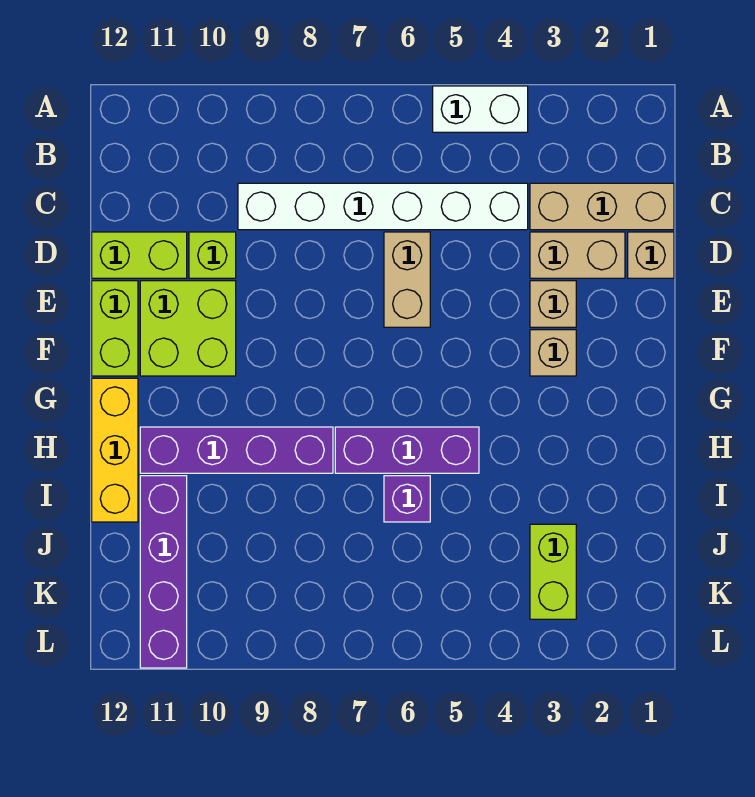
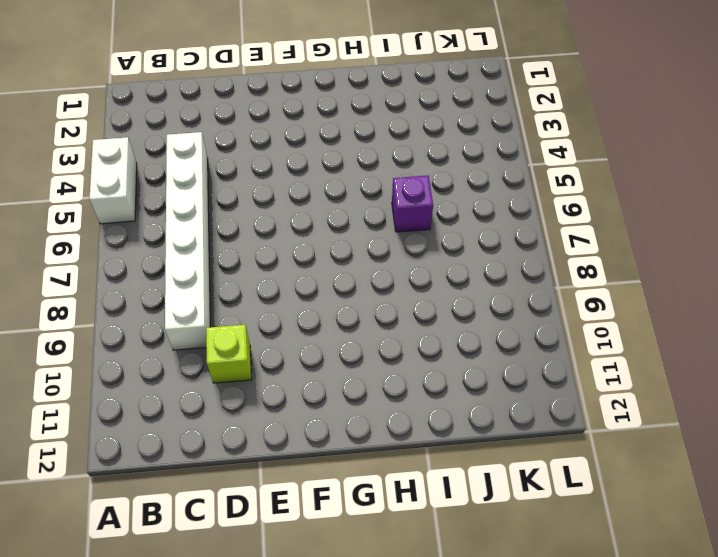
none -> tan brick C1:C3 level 1
none -> tan brick D1 level 1
none -> tan brick D2:D3 level 1

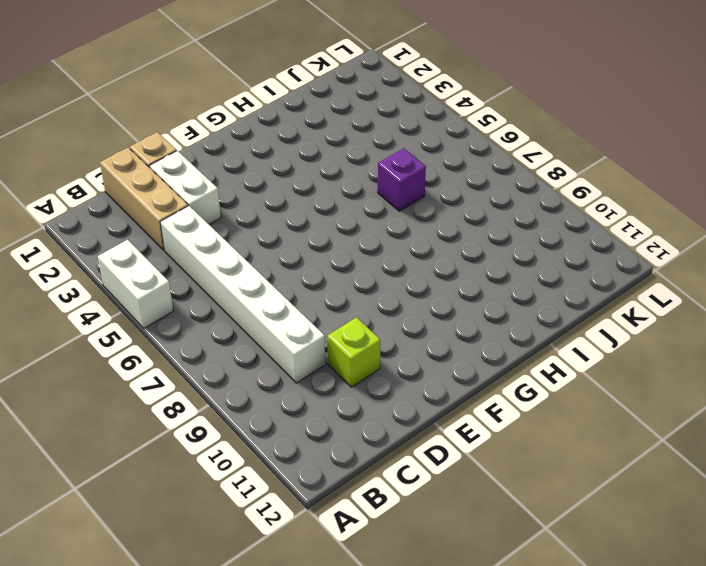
white brick D2:D3 level 1 -> tan brick D2:D3 level 1
none -> tan brick D6:E6 level 1
none -> lime brick D11:D12 level 1
none -> tan brick E3 level 1

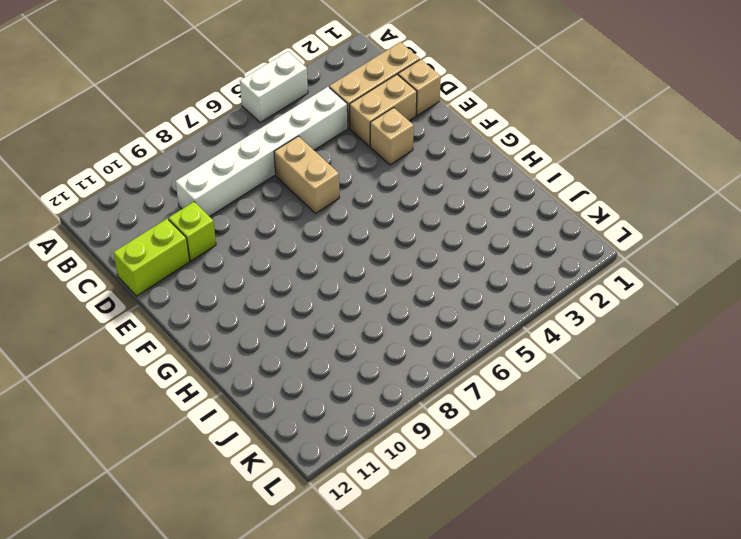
none -> lime brick E10:F11 level 1
none -> lime brick E12:F12 level 1
none -> tan brick F3 level 1

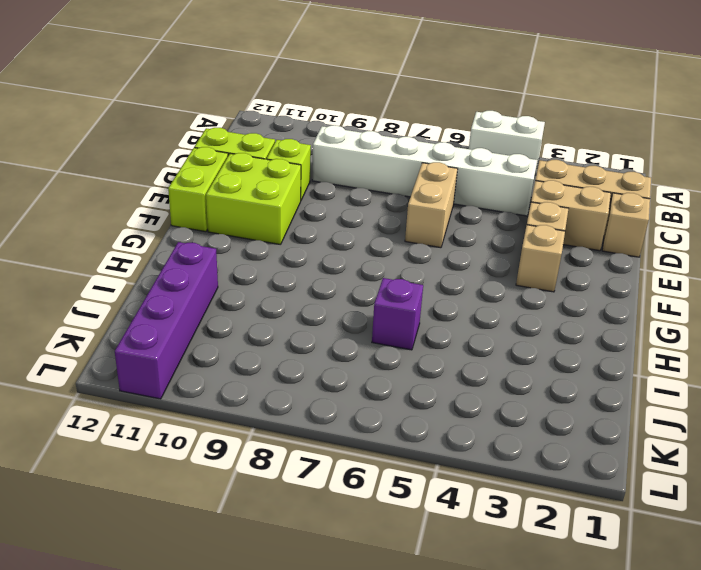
none -> yellow brick G12:I12 level 1
none -> purple brick H5:H7 level 1
none -> purple brick H8:H11 level 1

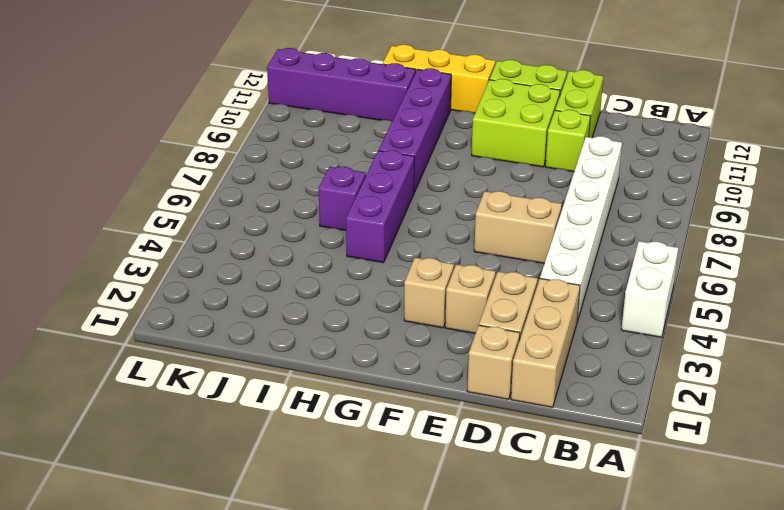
none -> lime brick J3:K3 level 1

